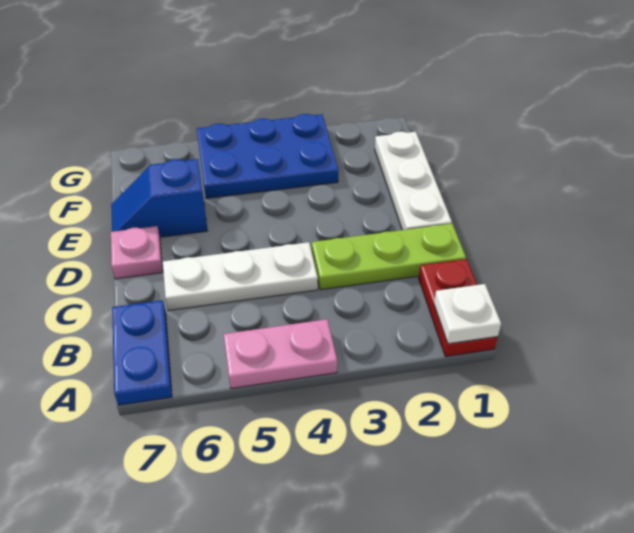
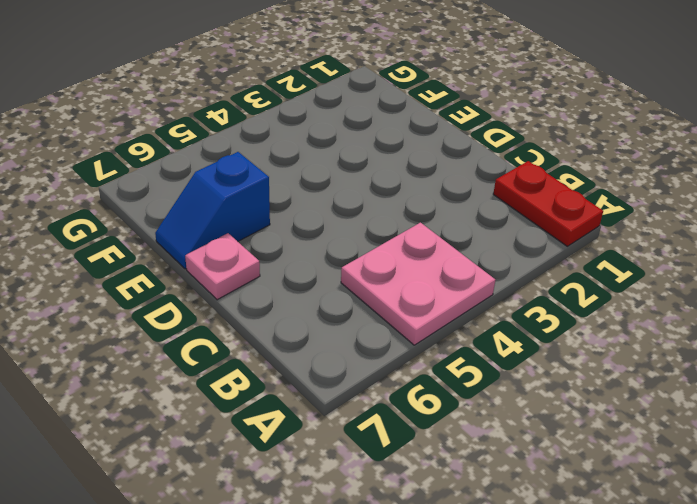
pink plate A4:B5 level 1 -> pink plate A4:A5 level 1
none -> blue plate A7:B7 level 1
none -> lime plate C1:C3 level 1

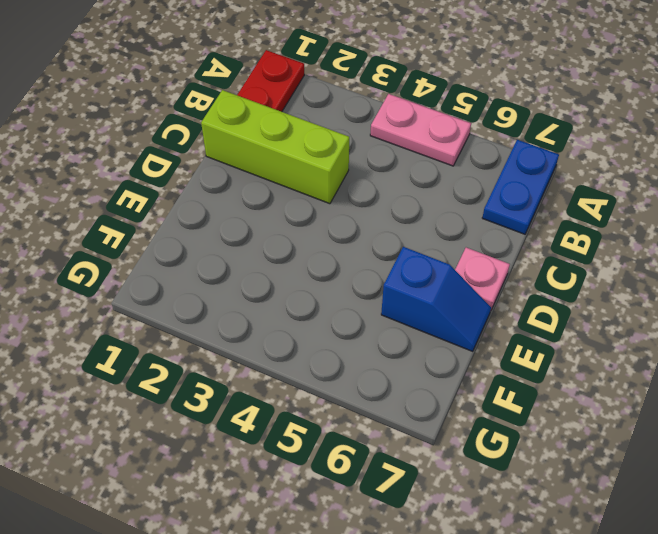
lime brick C1:C3 level 1 -> lime plate C1:C3 level 1
none -> white plate C4:C6 level 1
none -> white plate D1:F1 level 1

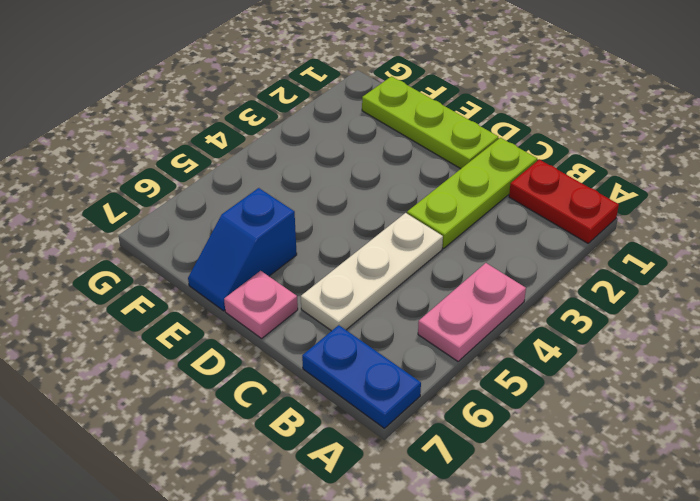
lime plate D1:F1 level 1 -> white plate D1:F1 level 1
none -> blue plate F3:G5 level 1
none -> white plate A1 level 2

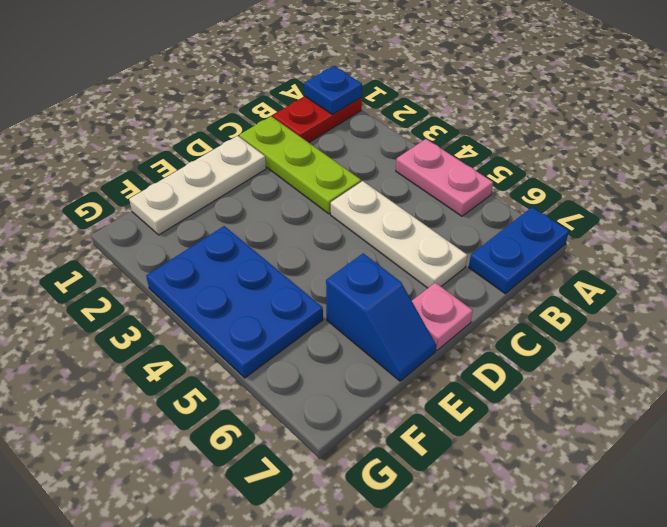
blue plate A1 level 2 -> white plate A1 level 2

